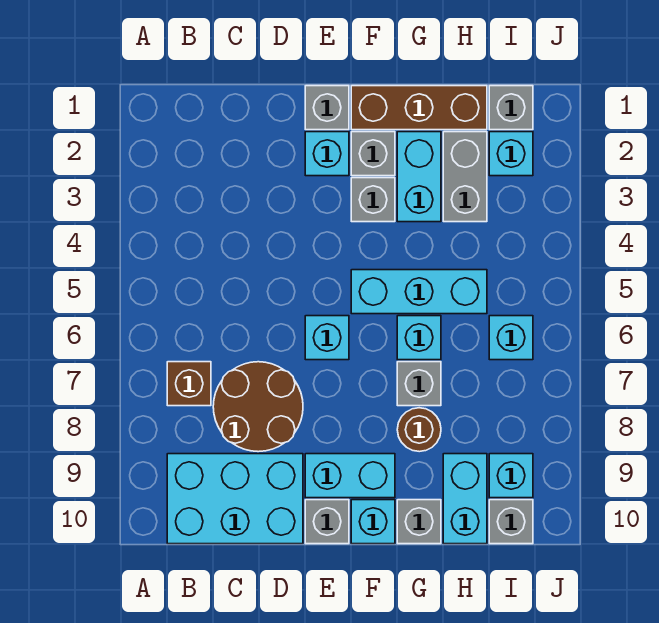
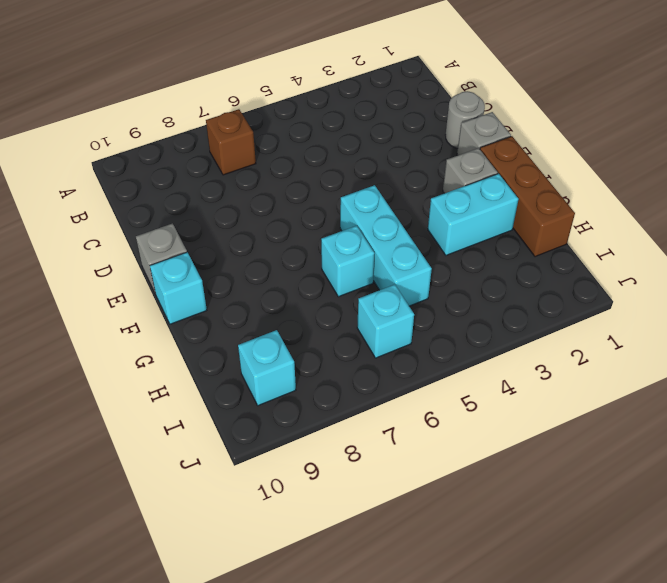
grey round brick D1 level 1 -> none
none -> cyan brick B9:D10 level 1
none -> brown round brick C7:D8 level 1
none -> cyan brick E2 level 1

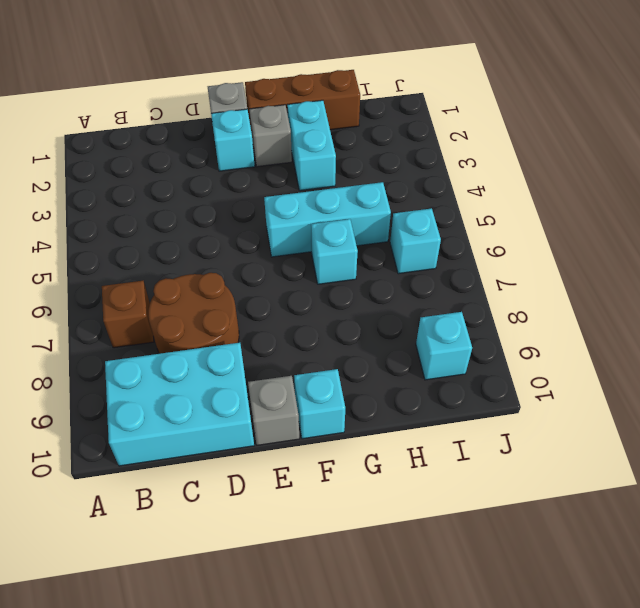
none -> cyan brick E6 level 1
none -> cyan brick E9:F9 level 1
none -> grey brick F3 level 1

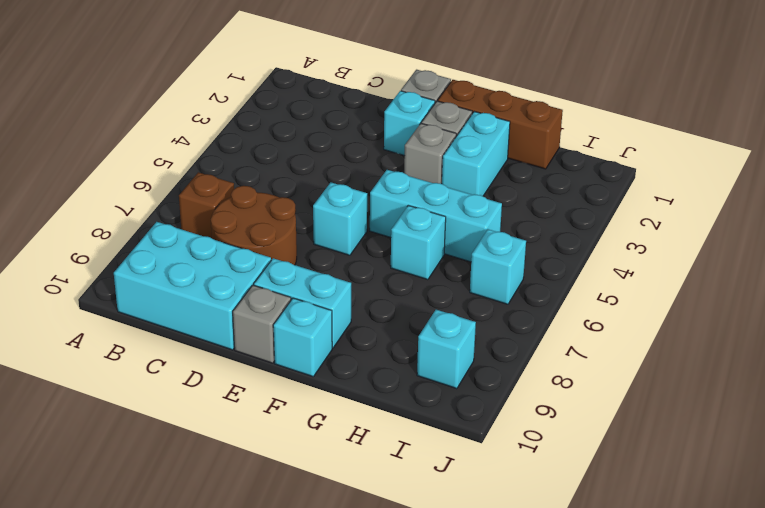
none -> grey brick G7 level 1
none -> brown round brick G8 level 1
none -> grey brick G10 level 1

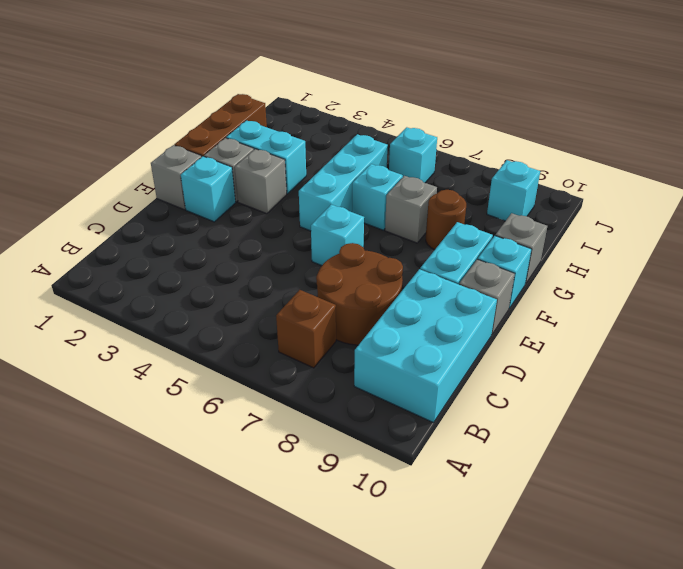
none -> grey brick H2:H3 level 1
none -> cyan brick H9:H10 level 1
none -> grey brick I1 level 1

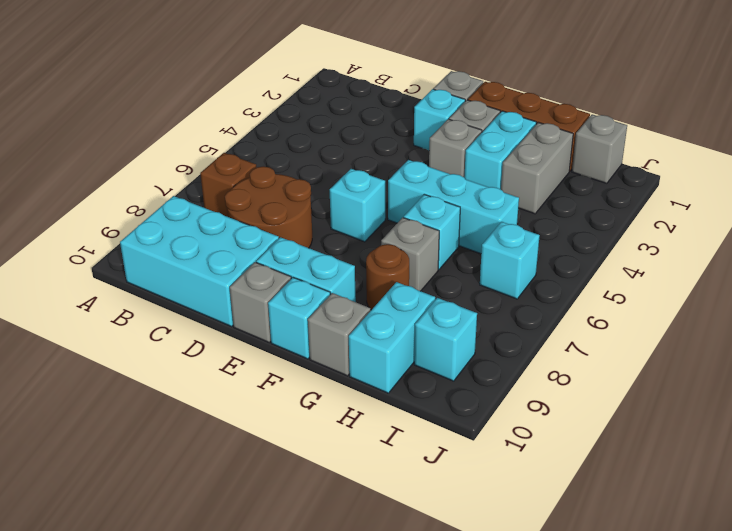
none -> cyan brick I2 level 1
none -> grey brick I10 level 1

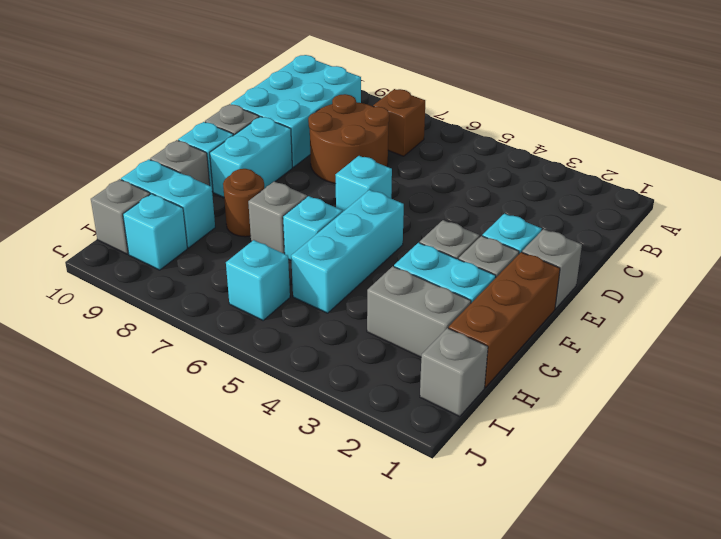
none -> cyan brick I2 level 1

